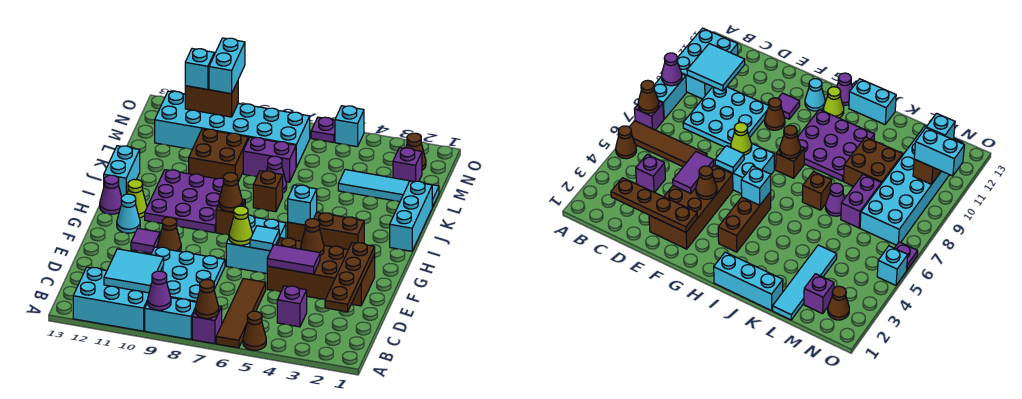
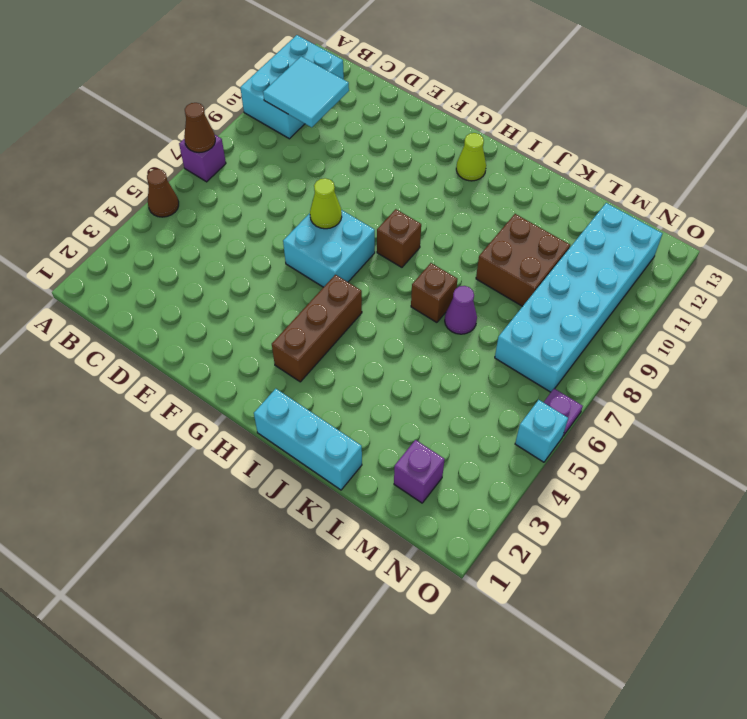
none -> brown tile A6:D6 level 1
none -> cyan brick A8:A9 level 1
none -> purple brick C4 level 1
none -> cyan plate C8:E10 level 1

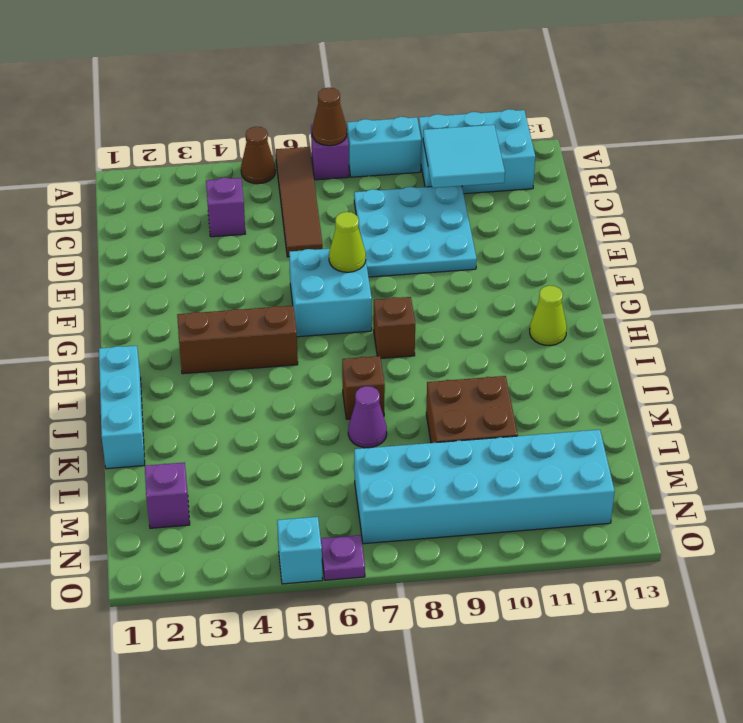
none -> brown brick E2:F5 level 1
none -> brown cone F10 level 1
none -> purple tile F11 level 1
none -> cyan cone G12 level 1

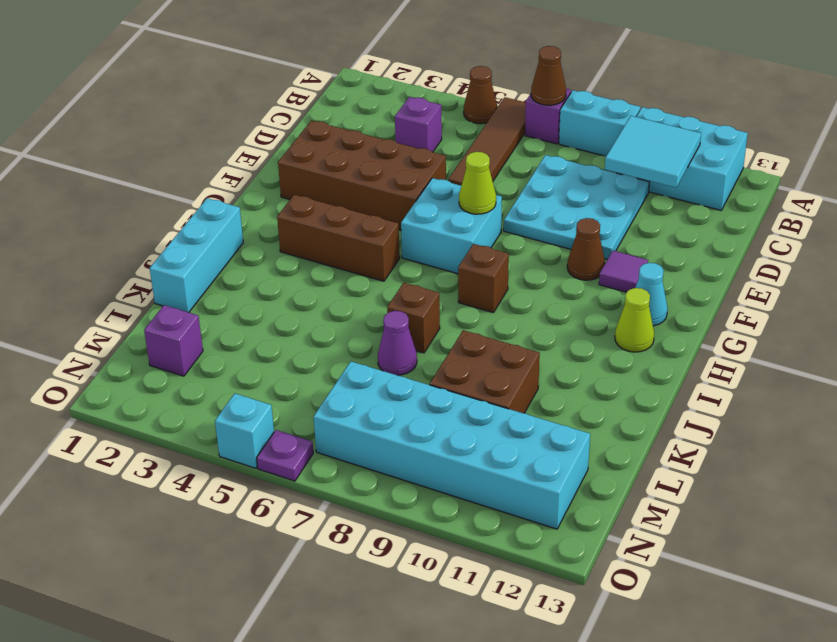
none -> purple plate H9:J11 level 1
none -> purple cone H13 level 1
none -> cyan brick I13:J13 level 1
none -> cyan tile L1:L4 level 1

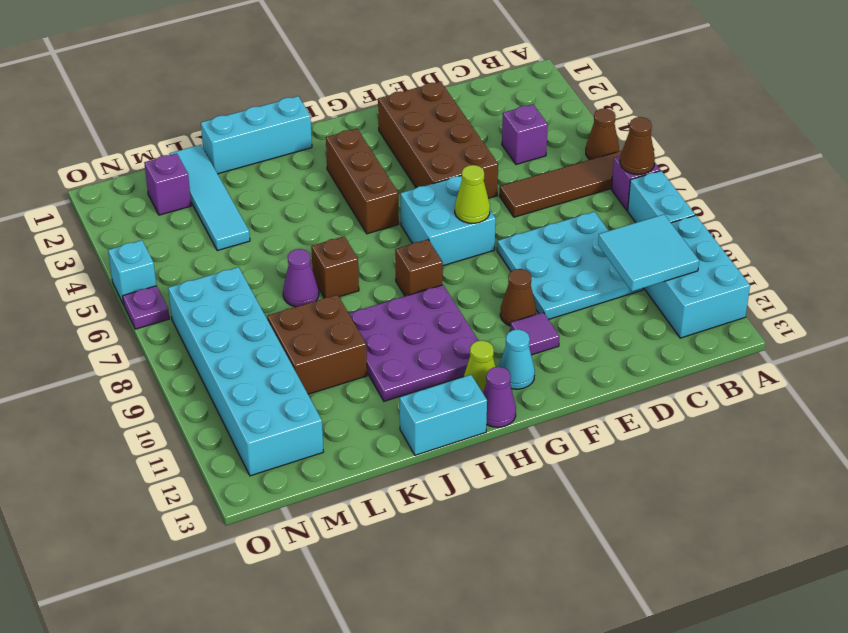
none -> purple brick L7:L8 level 1
none -> brown cone N2 level 1
none -> purple cone A9 level 2
none -> brown plate C2:F2 level 2

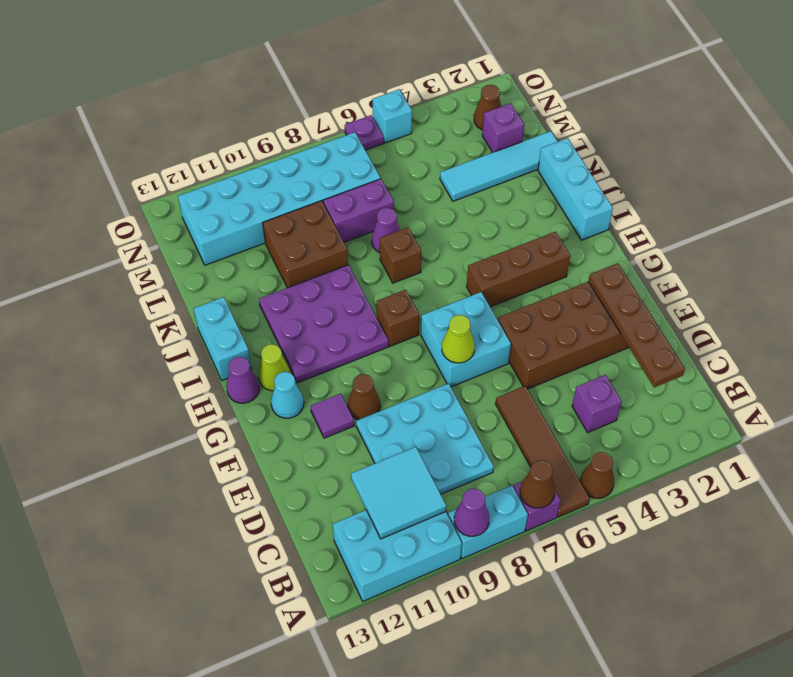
none -> purple tile E4:E5 level 2
none -> brown cone F4 level 2
none -> cyan tile F6 level 2
none -> cyan brick H5 level 2

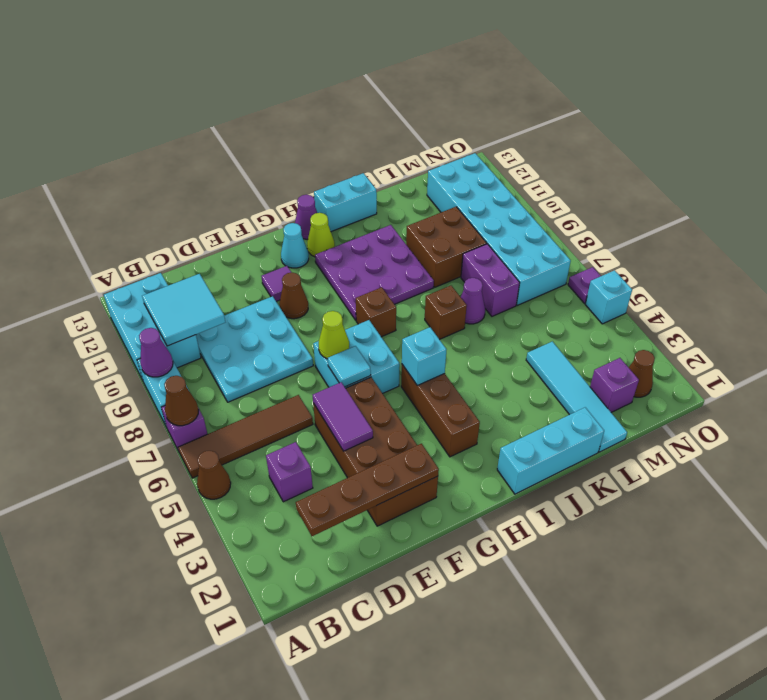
none -> brown cone F4 level 2
none -> brown cone H8 level 2
none -> brown brick N10:N11 level 2
none -> cyan brick N10:O10 level 3

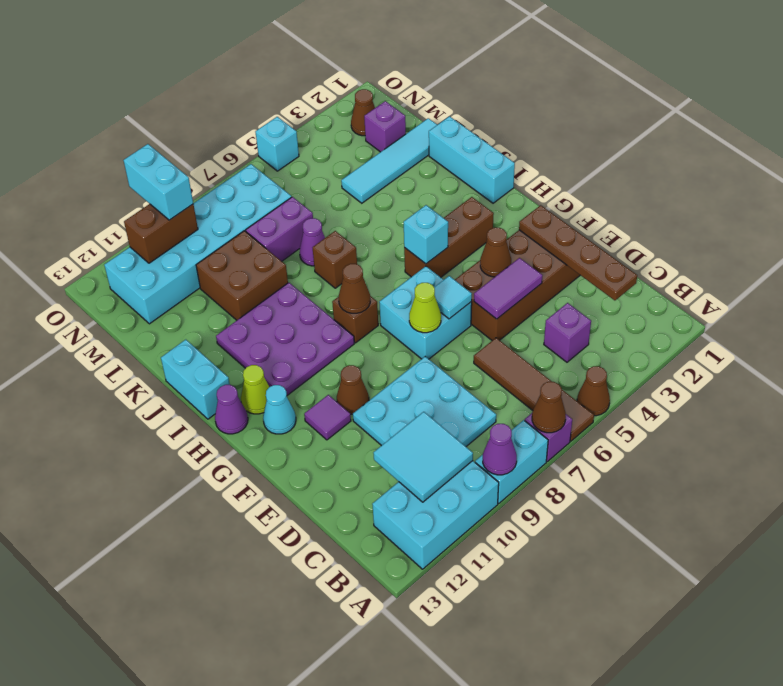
none -> purple plate O6 level 1
none -> cyan brick N11 level 3

